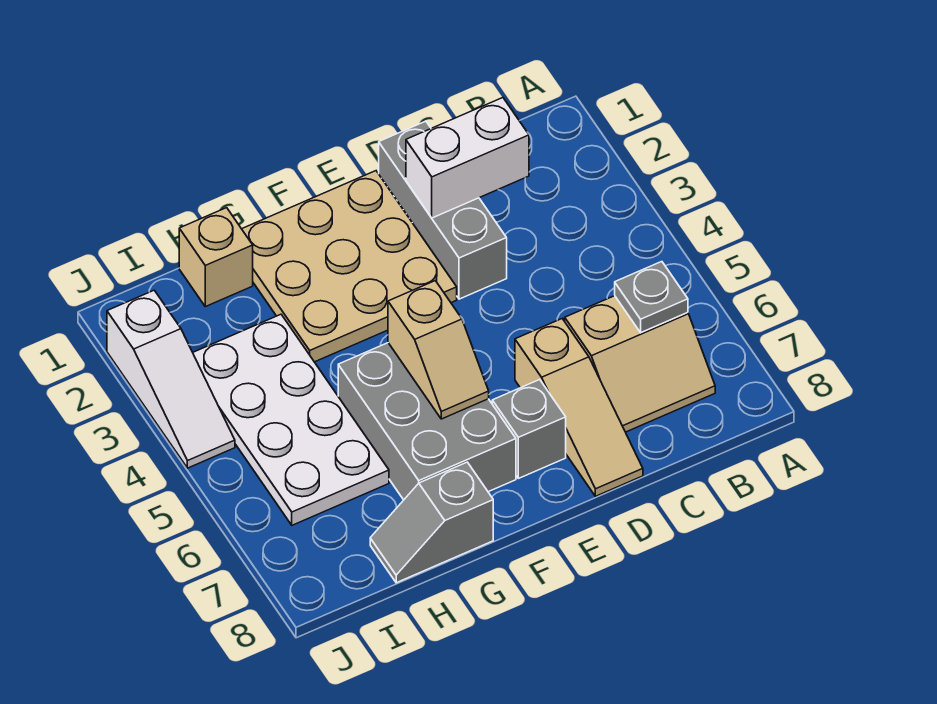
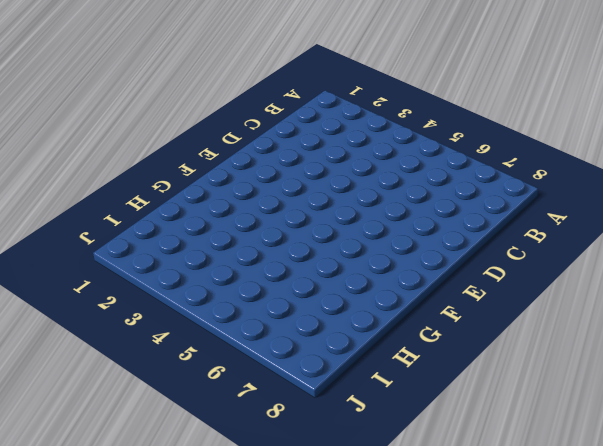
none -> tan slope B6:C7 level 1 top 6
none -> grey brick D1:D3 level 1
none -> tan slope D6:D8 level 1 top 6

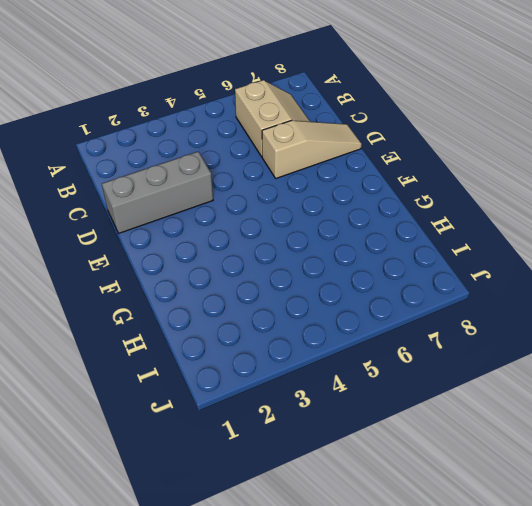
none -> tan plate E1:G3 level 1
none -> grey brick E7 level 1
none -> grey brick F5:G7 level 1

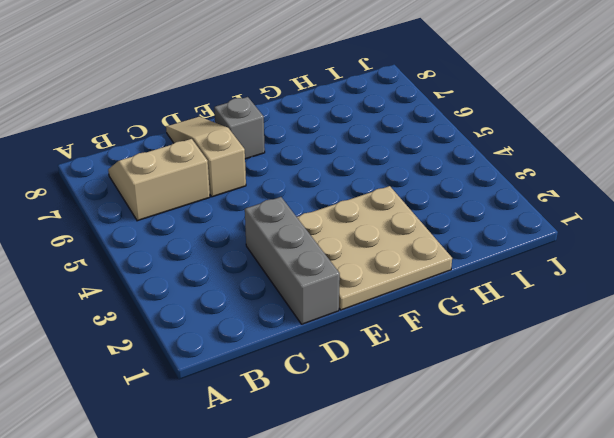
none -> grey brick F5:G7 level 1
none -> grey slope G8:H8 level 1 top G
none -> tan brick H1 level 1

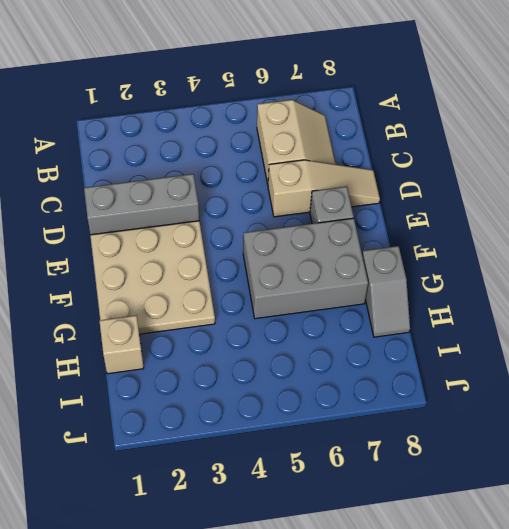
none -> white plate H3:I6 level 1
none -> white slope J2:J4 level 1 top 2
none -> grey plate B6 level 2

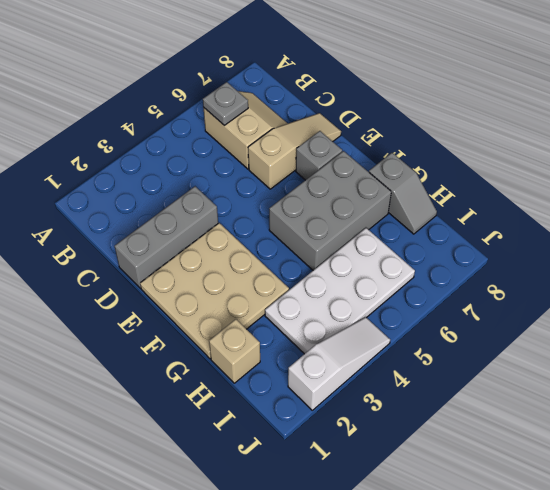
none -> white brick C2:D2 level 2
none -> tan slope F5:F6 level 2 top 5

